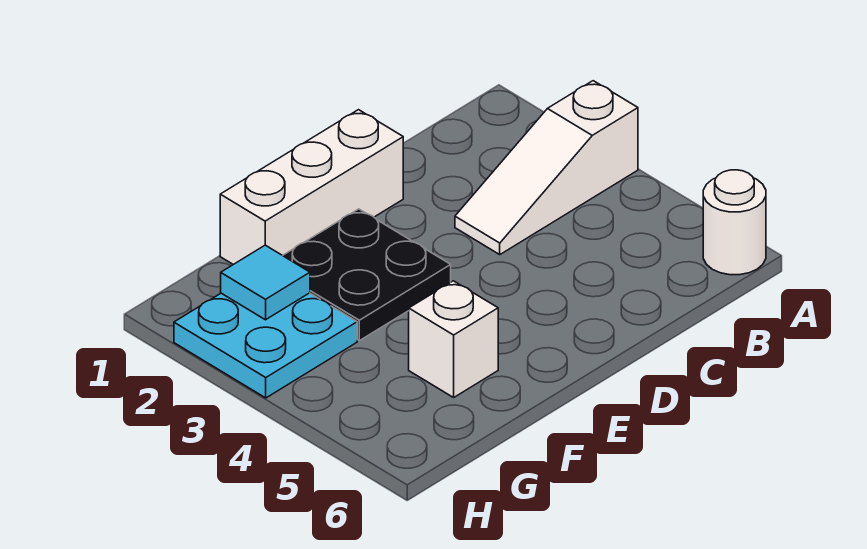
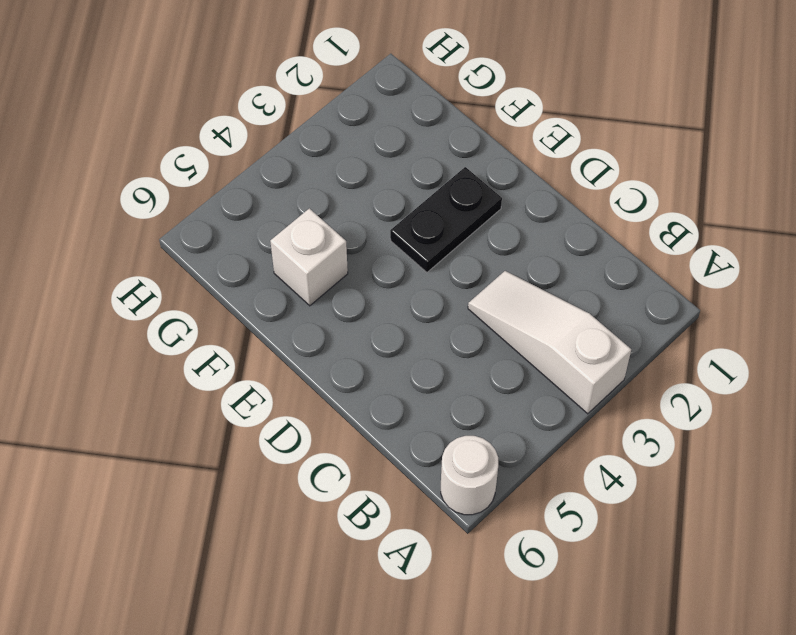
black plate E2:E3 level 1 -> black plate E2:F3 level 1
none -> white brick D1:F1 level 1
none -> cyan plate G2:H3 level 1

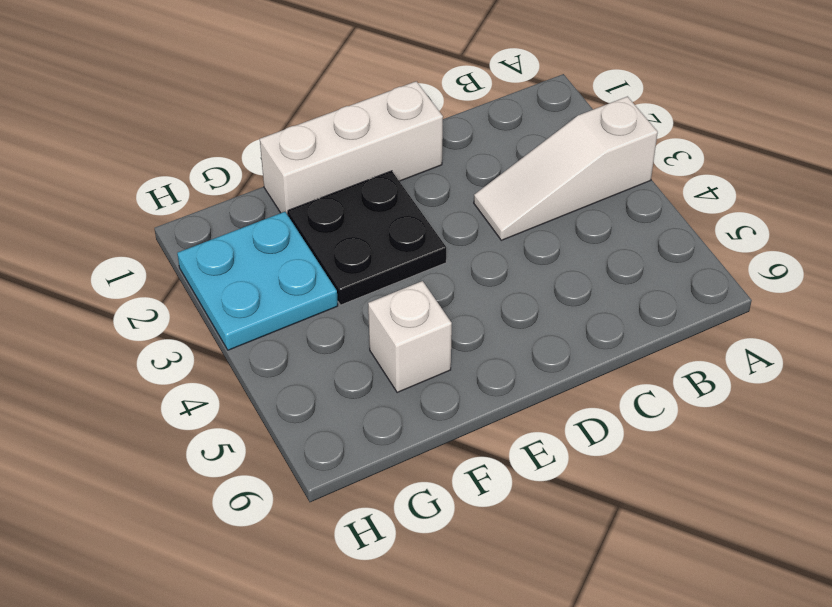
none -> white round brick A6 level 1
none -> cyan tile G2 level 2

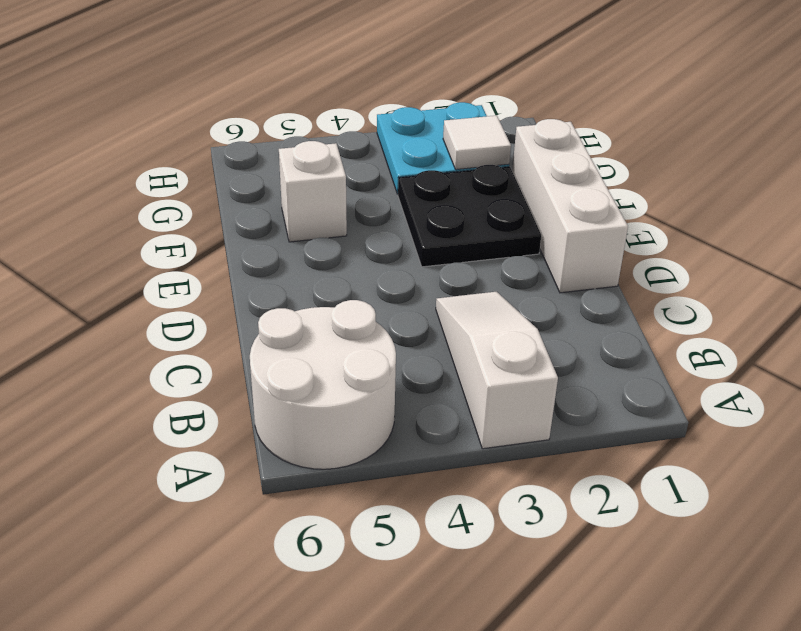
white round brick A5:B6 level 1 -> white round brick A6 level 1
white tile G2 level 2 -> cyan tile G2 level 2

